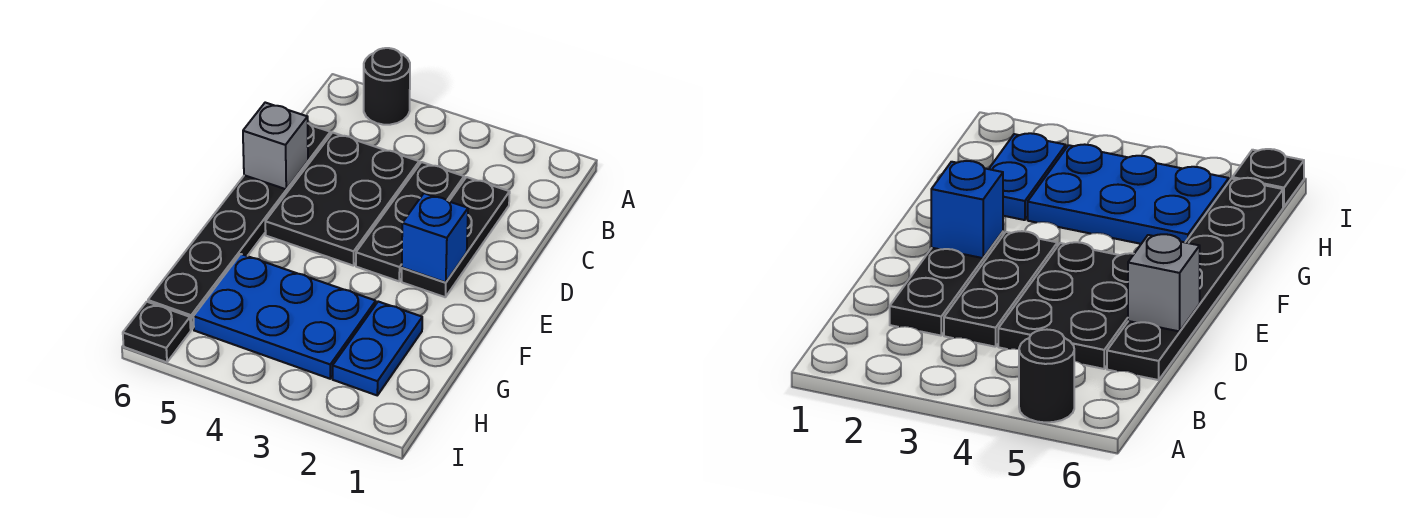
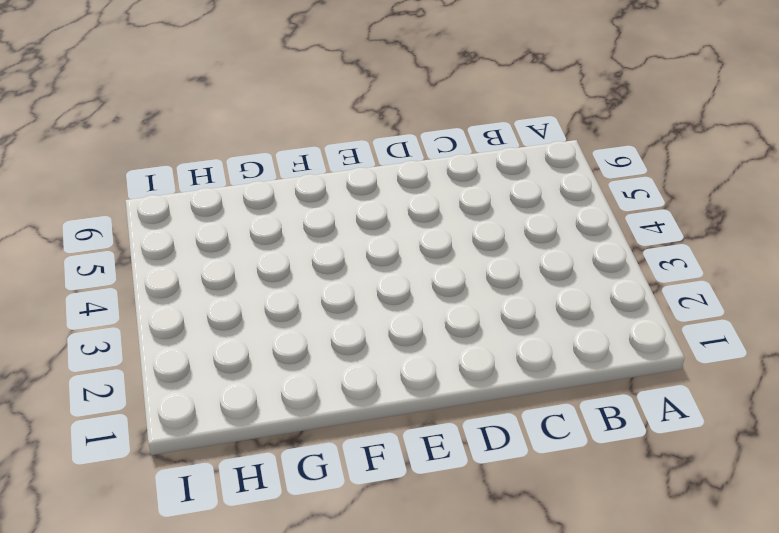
none -> black round brick A5 level 1
none -> black plate C2:E2 level 1

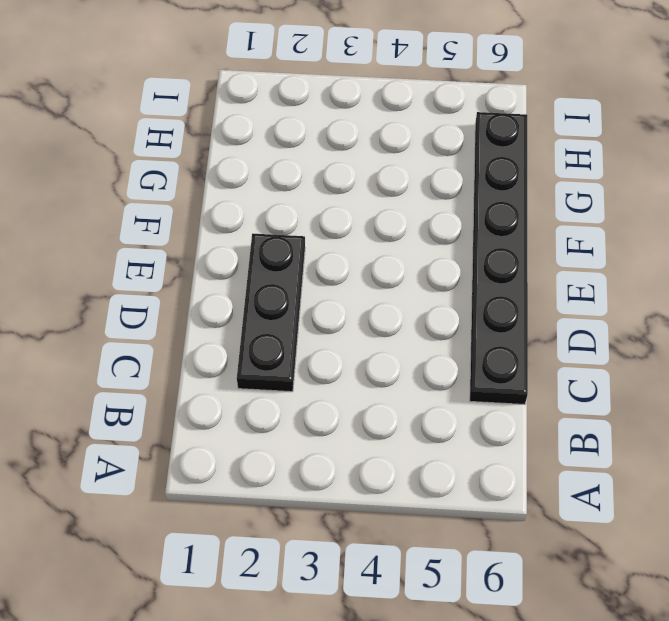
none -> black round brick A5 level 1
none -> black plate C3:E3 level 1

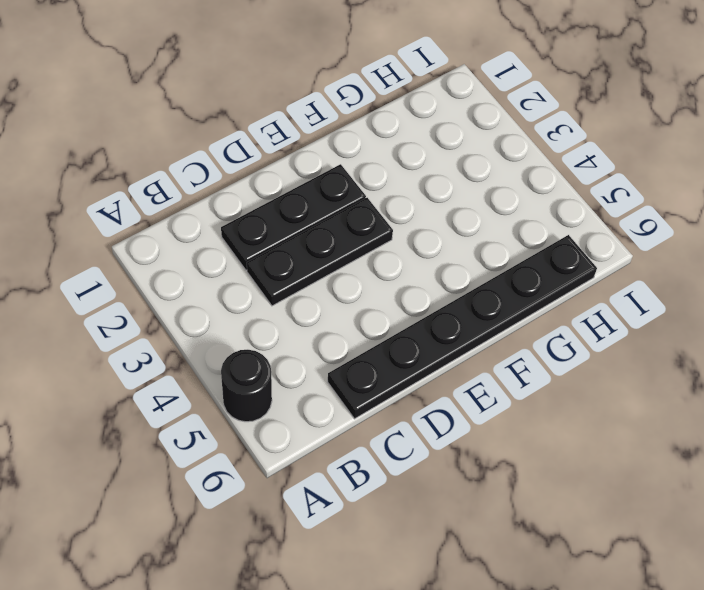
none -> black plate C4:E5 level 1
none -> blue plate G2:H2 level 1

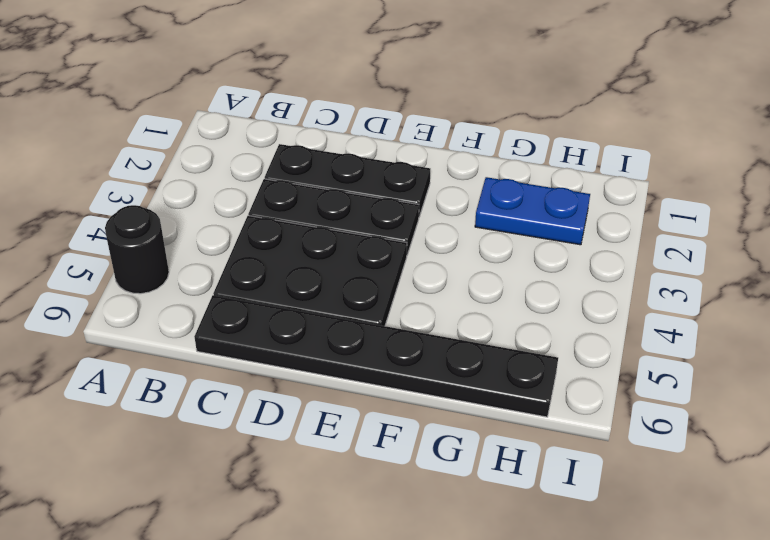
none -> blue plate G3:H5 level 1
none -> black plate I6 level 1

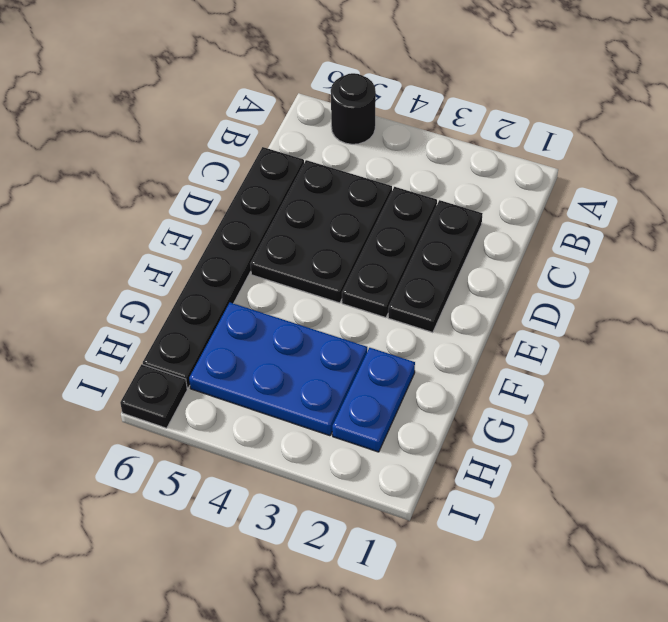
none -> grey brick D6 level 2
none -> blue brick E2 level 2

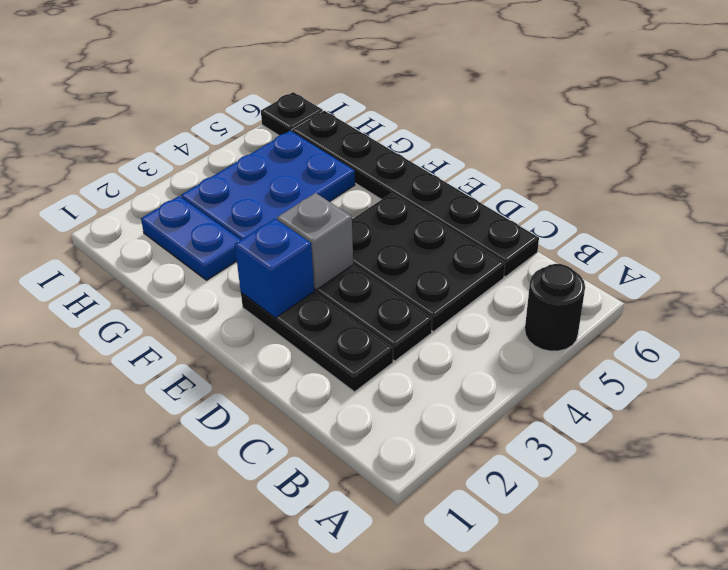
grey brick E3 level 2 -> grey brick D6 level 2

